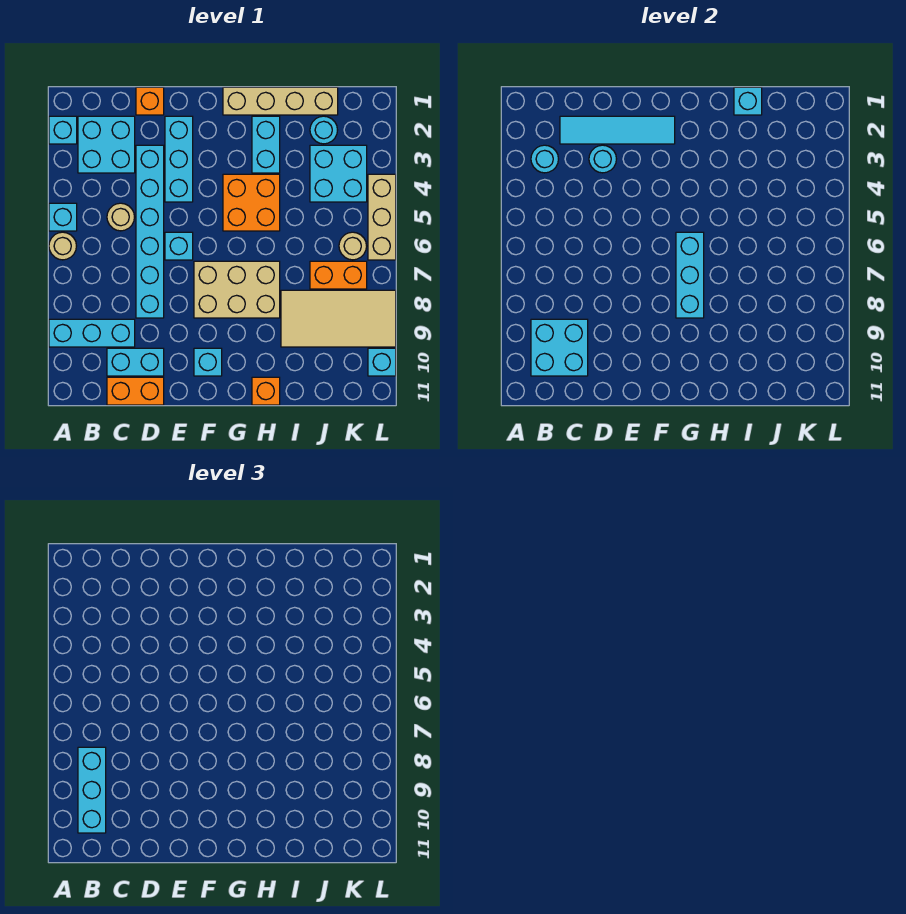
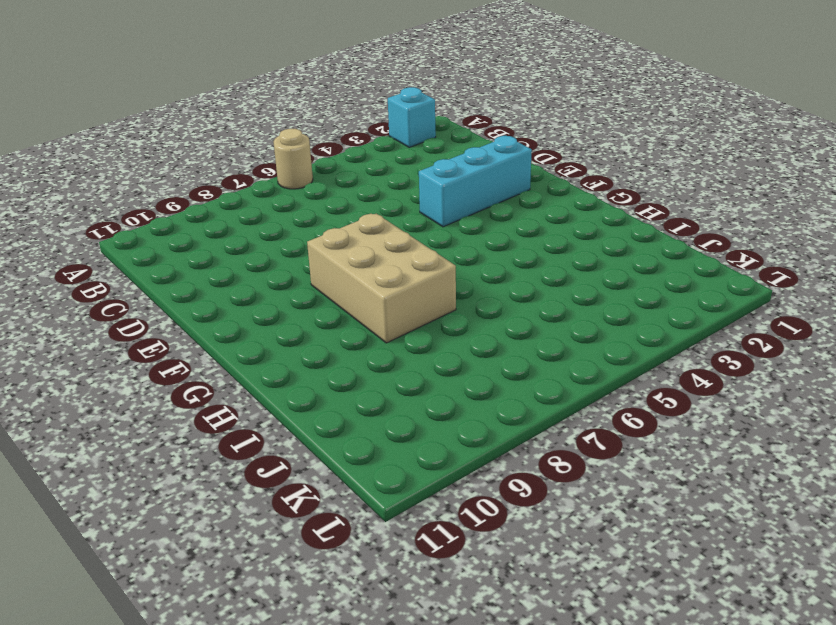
none -> cyan brick A5 level 1
none -> cyan brick A9:C9 level 1
none -> cyan brick B2:C3 level 1
none -> tan round brick C5 level 1

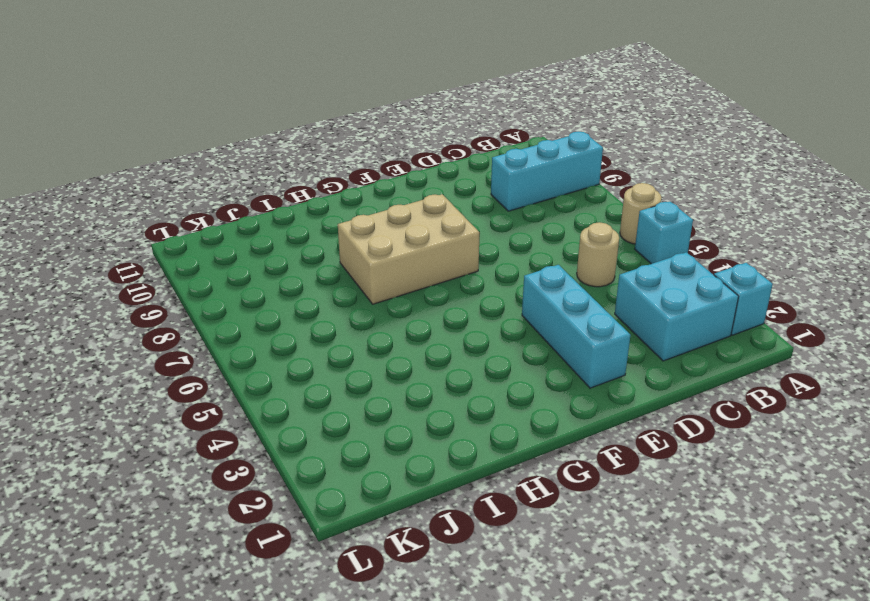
none -> cyan brick C10:D10 level 1
none -> orange brick C11:D11 level 1
none -> orange brick D1 level 1
none -> cyan brick D3:D8 level 1

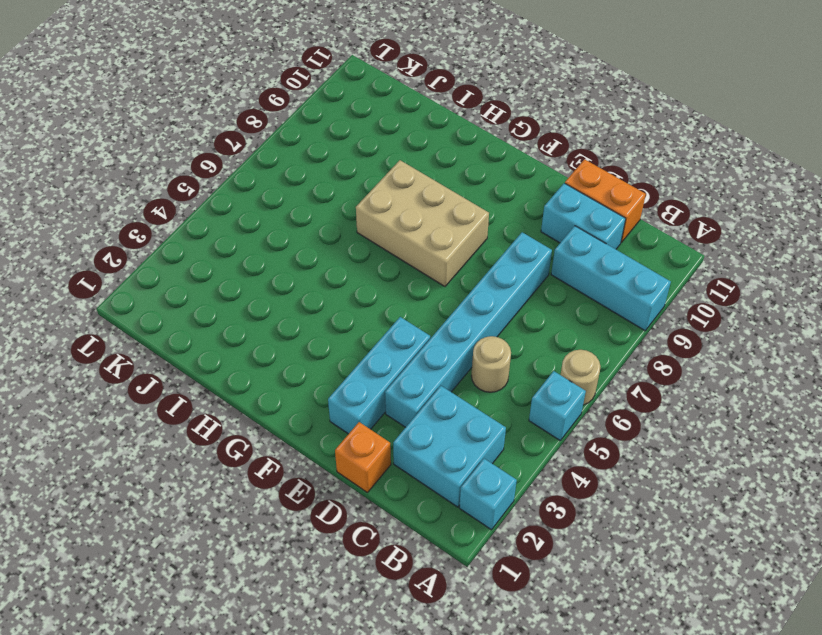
none -> cyan brick E6 level 1
none -> cyan brick F10 level 1
none -> tan brick G1:J1 level 1
none -> orange brick G4:H5 level 1

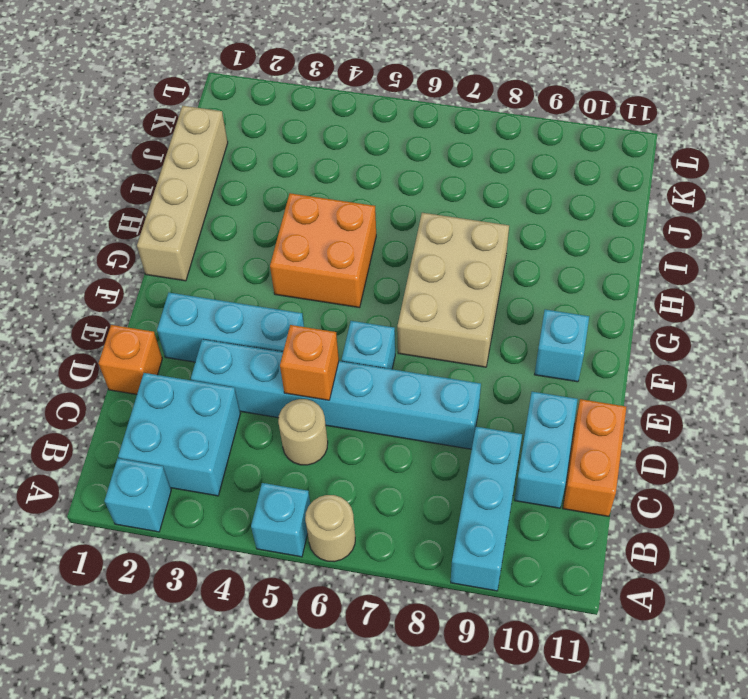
orange brick D5 level 2 -> orange brick H11 level 1
none -> cyan brick H2:H3 level 1
none -> tan tile I8:L9 level 1
none -> cyan round brick J2 level 1
none -> cyan brick J3:K4 level 1

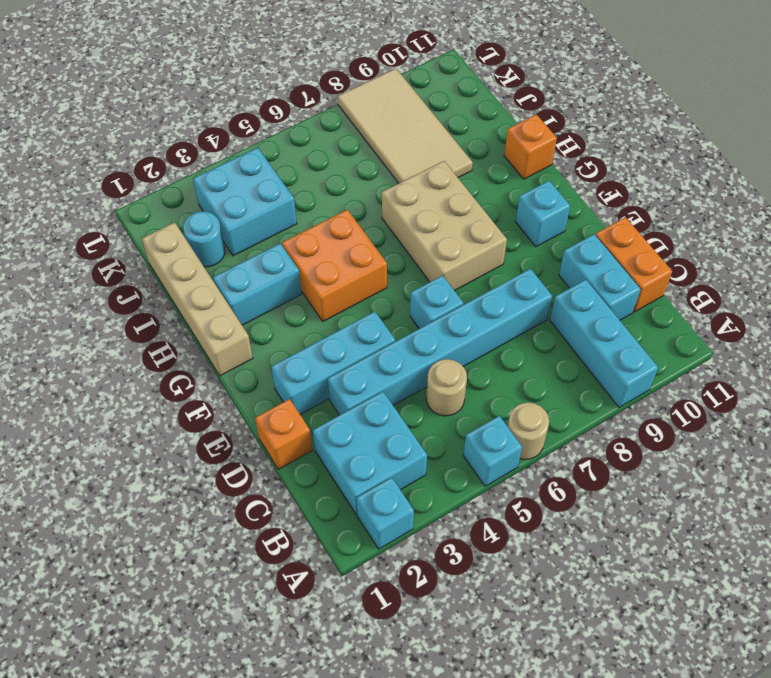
none -> orange brick J7:K7 level 1
none -> tan round brick K6 level 1
none -> tan brick L4:L6 level 1
none -> cyan brick L10 level 1

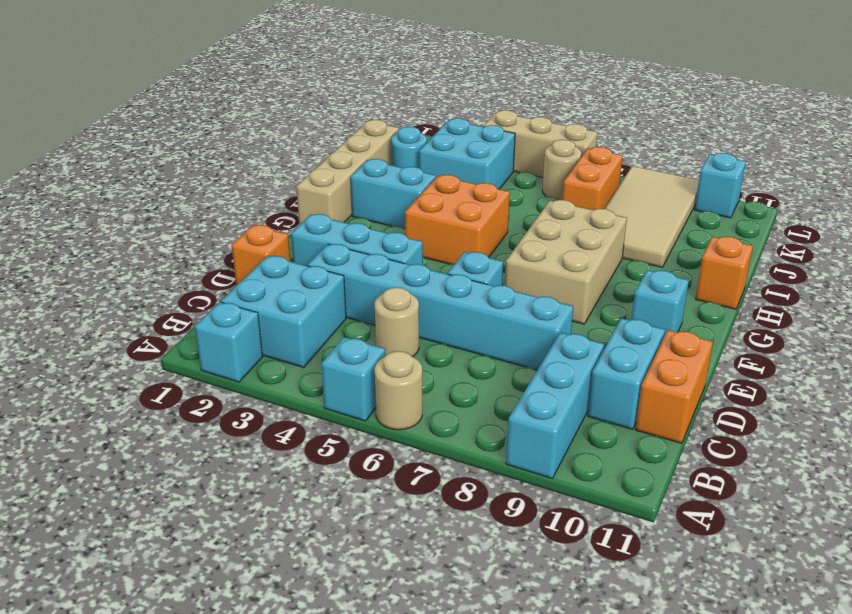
none -> cyan round brick B3 level 2
none -> cyan brick B9:C10 level 2
none -> cyan tile C2:F2 level 2
none -> cyan round brick D3 level 2

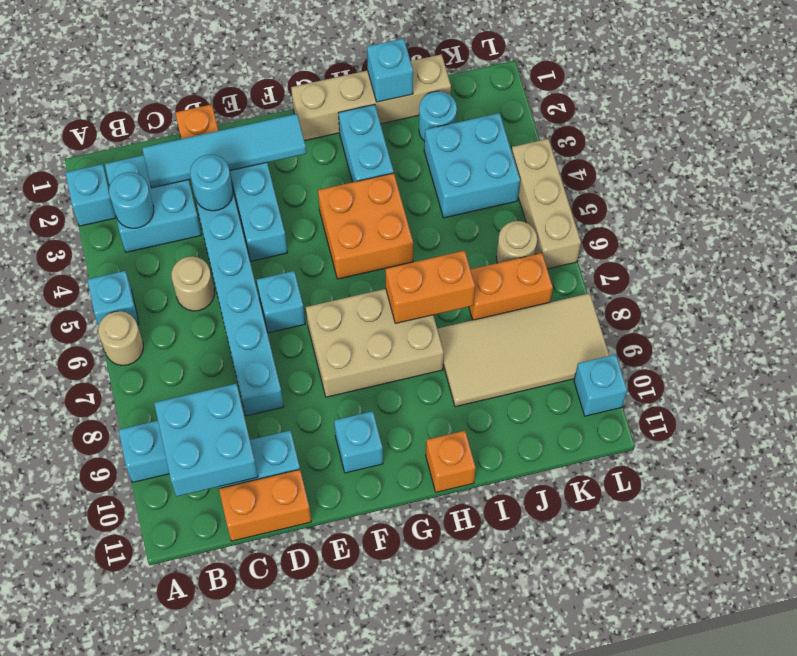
orange brick H7:I7 level 2 -> none
none -> cyan brick G6:G8 level 2
none -> cyan brick B8:B10 level 3

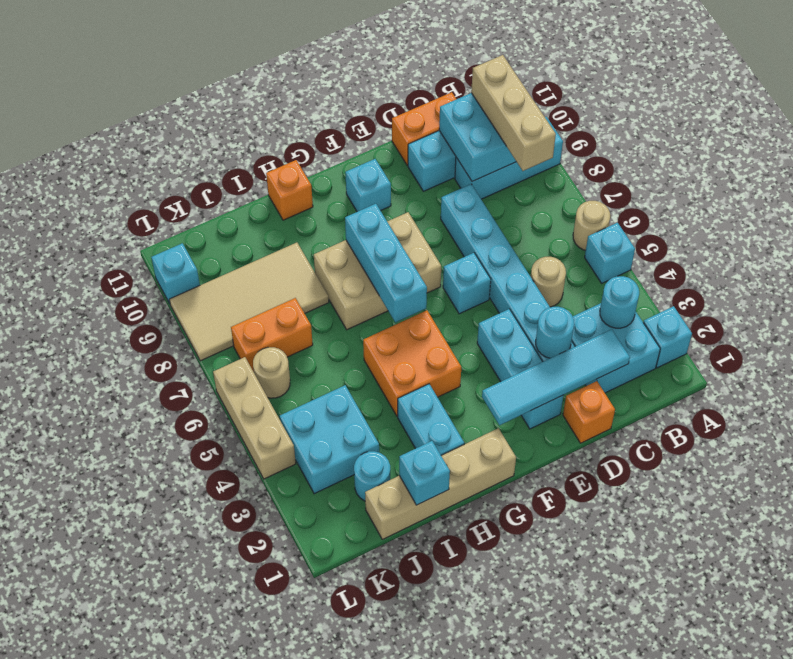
tan brick B8:B10 level 3 -> cyan brick B8:B10 level 3

